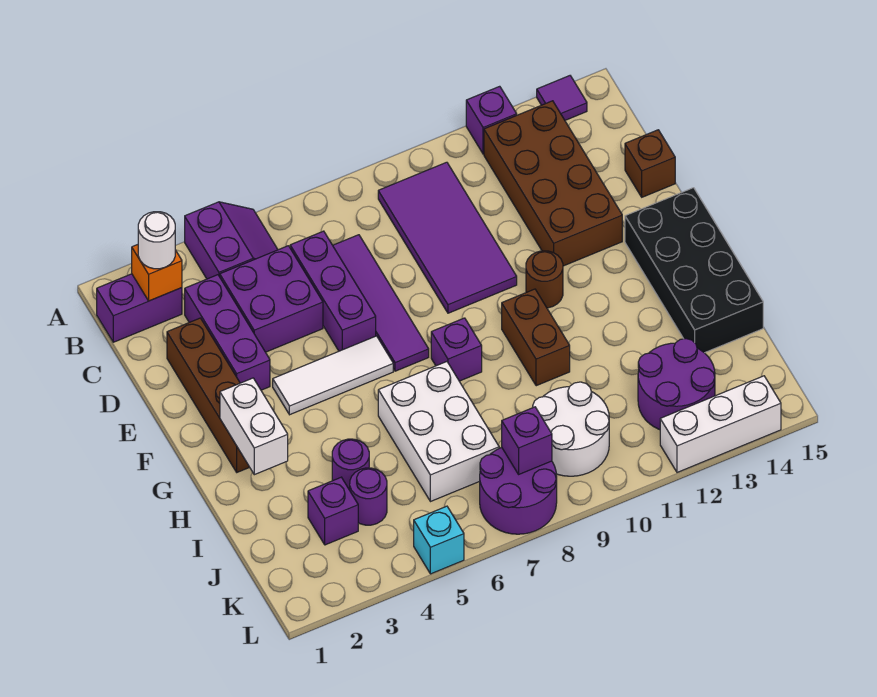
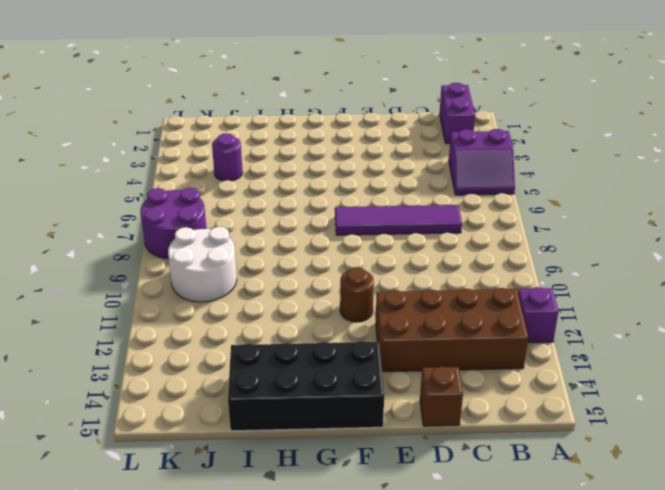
none -> purple tile A14 level 1
none -> purple tile B9:E10 level 1
none -> purple brick C3:E3 level 1
none -> purple brick C4:D5 level 1

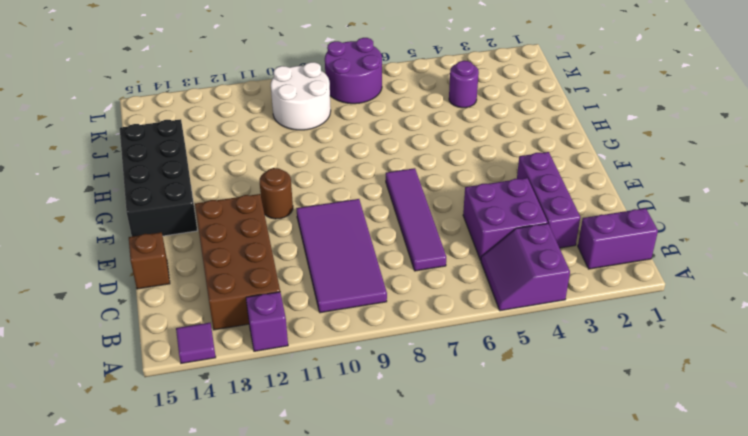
none -> purple brick C6:E6 level 1
none -> brown brick D2:G2 level 1
none -> white tile F4:F6 level 1
none -> purple brick G8 level 1

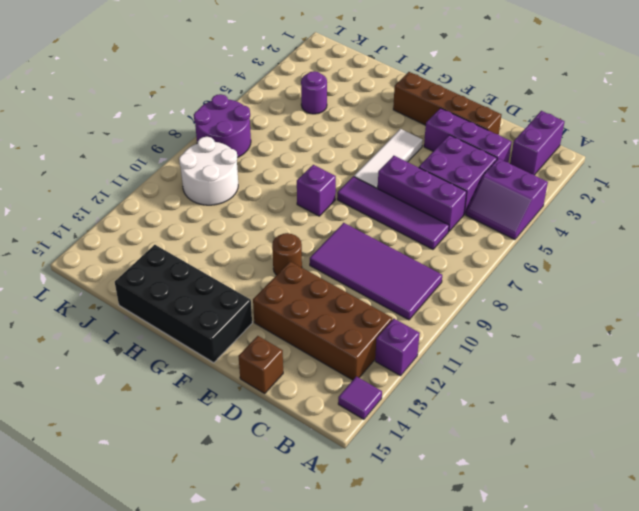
none -> brown brick G10:H10 level 1
none -> white brick H6:J7 level 1
none -> purple round brick I4 level 1
none -> purple brick J3 level 1

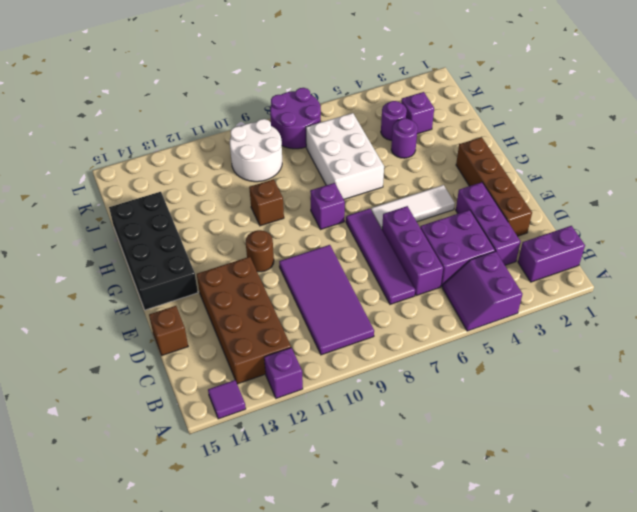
brown brick H10 level 1 -> brown brick G10:H10 level 1
none -> purple round brick J12:K13 level 1
none -> cyan brick L5 level 1
none -> white brick L12:L14 level 1
none -> orange brick B2 level 2

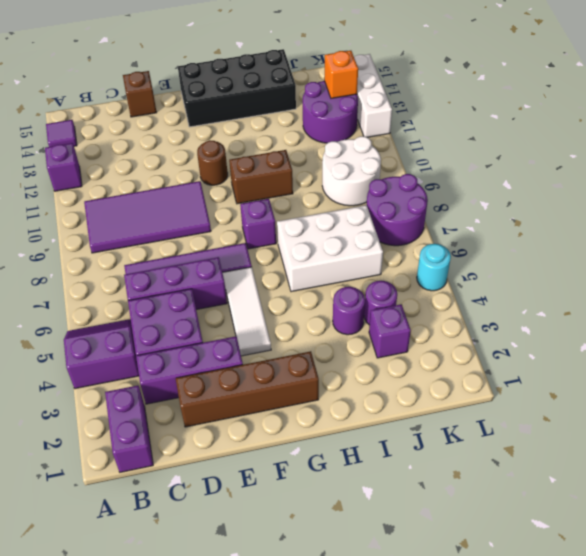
orange brick K13 level 2 -> orange brick B2 level 2
cyan round brick L5 level 1 -> cyan brick L5 level 1
none -> brown brick B12:E13 level 1
none -> white brick G2:H2 level 2
none -> purple brick K8 level 2
none -> white round brick B2 level 3

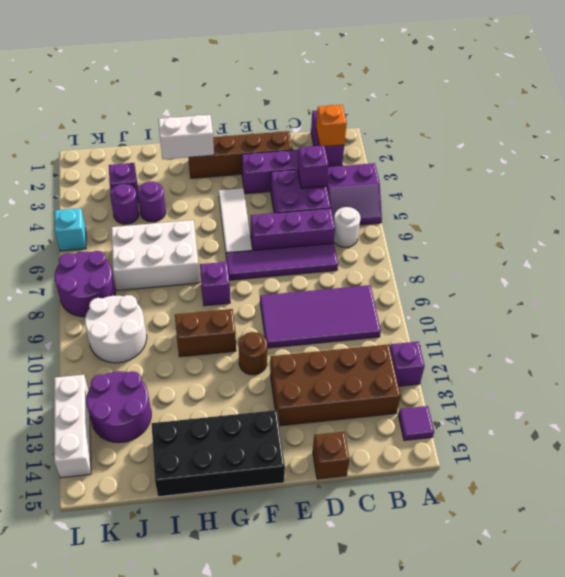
white round brick B6 level 1 -> white round brick B2 level 3
purple brick C4 level 2 -> purple brick K8 level 2

